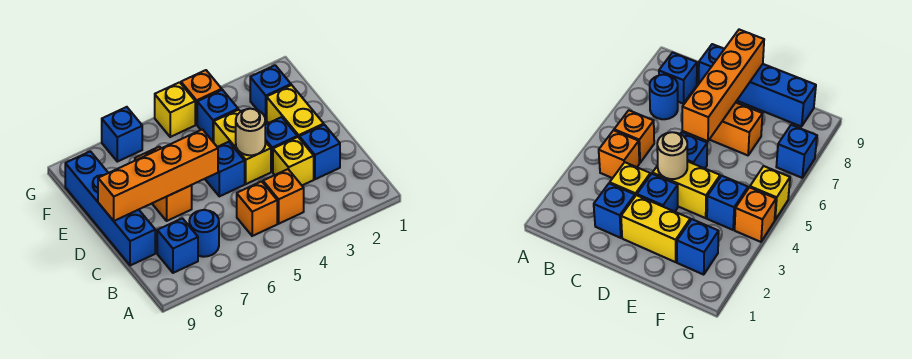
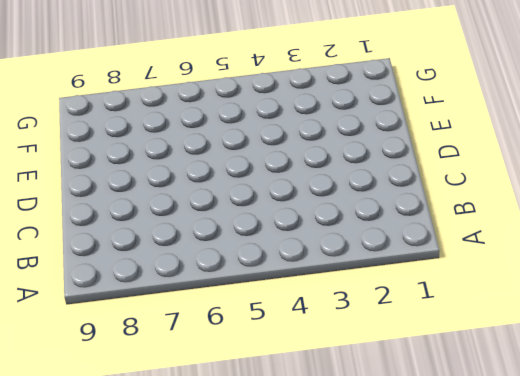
none -> orange brick B4 level 1
none -> orange brick B5 level 1
none -> blue round brick B7 level 1

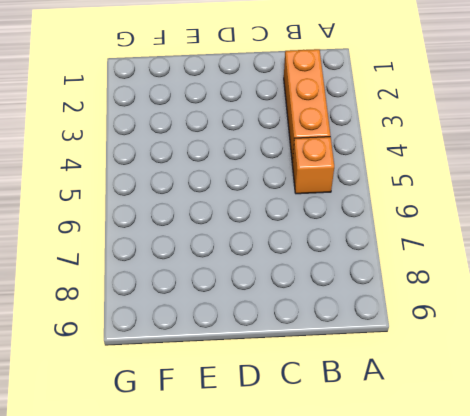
orange brick B2:B4 level 1 -> orange brick B4 level 1
none -> blue round brick B7 level 1
none -> blue brick B8 level 1
none -> blue brick C2 level 1

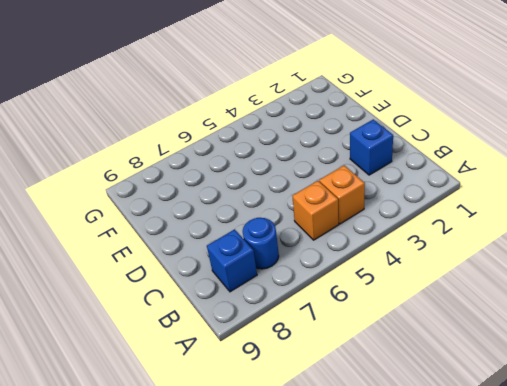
none -> yellow brick C3 level 1
none -> blue brick C9:F9 level 1
none -> yellow brick D2:E2 level 1

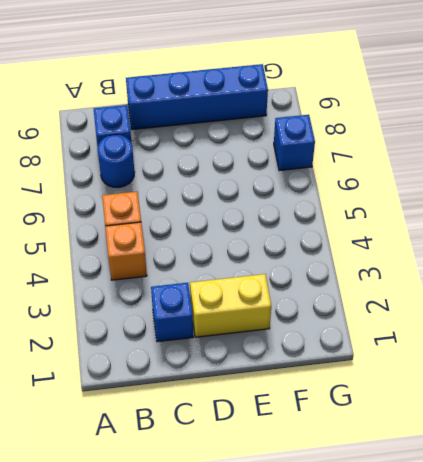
none -> yellow brick C3 level 1
none -> blue brick D3 level 1
none -> yellow brick D4:E4 level 1

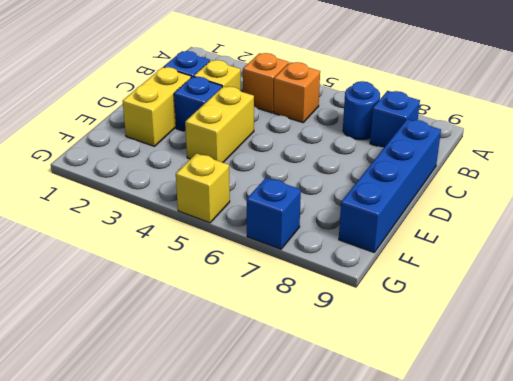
none -> blue brick D5 level 1
none -> orange brick D7:E7 level 1
none -> blue brick F2 level 1

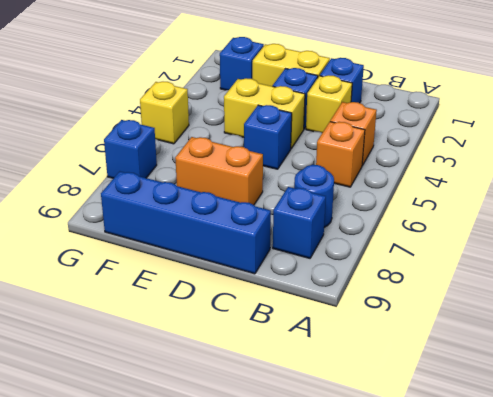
none -> blue brick F4 level 1
none -> orange brick G4 level 1
none -> tan round brick D4 level 2

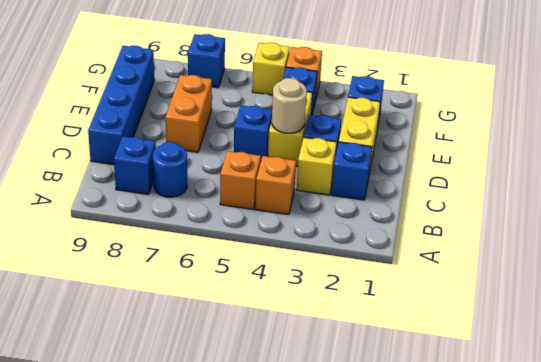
none -> orange brick D6:D9 level 2

